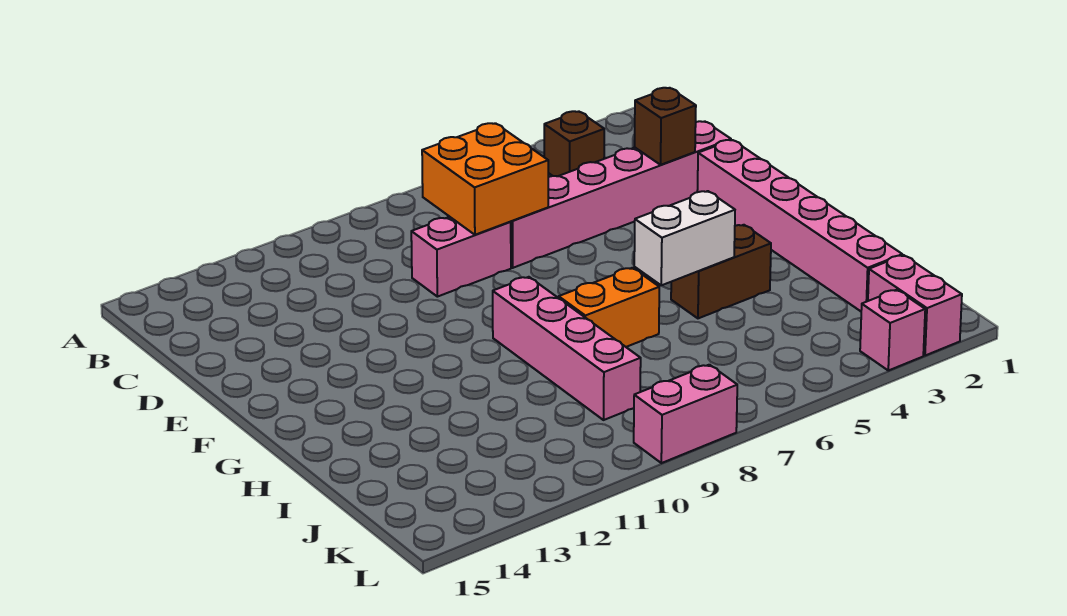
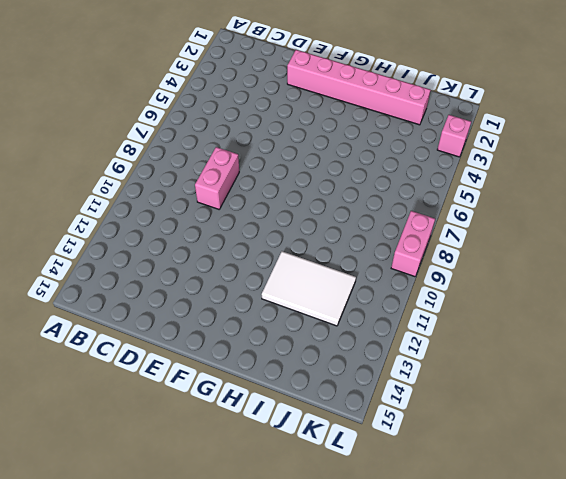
white tile H11:J12 level 1 -> none
none -> brown brick B4 level 1
none -> pink brick D2:D7 level 1
none -> pink brick G9:J9 level 1

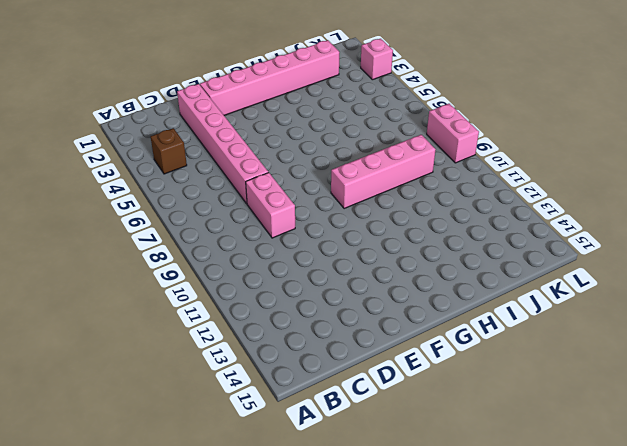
none -> brown brick H4:H5 level 1
none -> orange brick H7:H8 level 1
none -> pink brick K2:L2 level 1

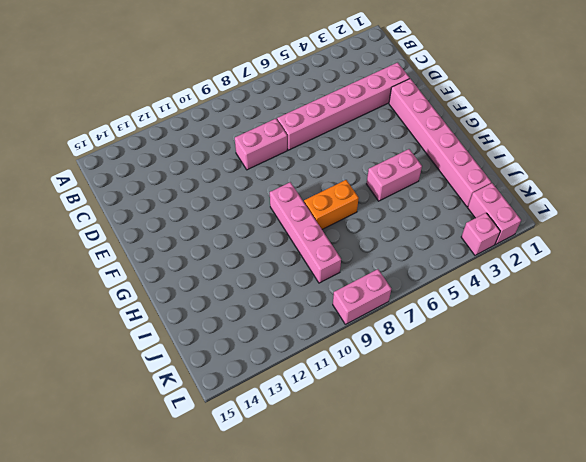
pink brick H4:H5 level 1 -> brown brick H4:H5 level 1
none -> brown brick B4 level 1
none -> orange brick C7:D8 level 2
none -> brown brick D3 level 2

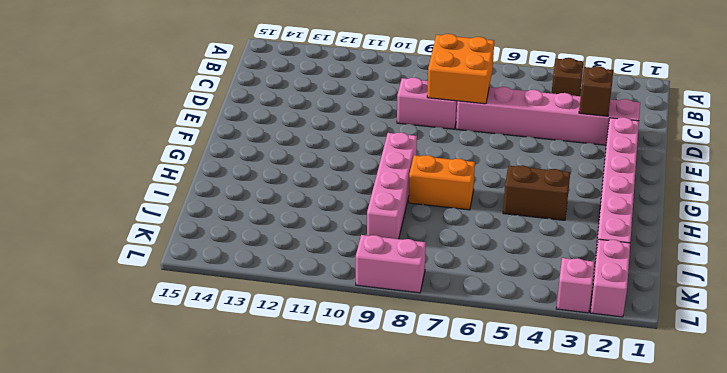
none -> white brick H5:H6 level 2

